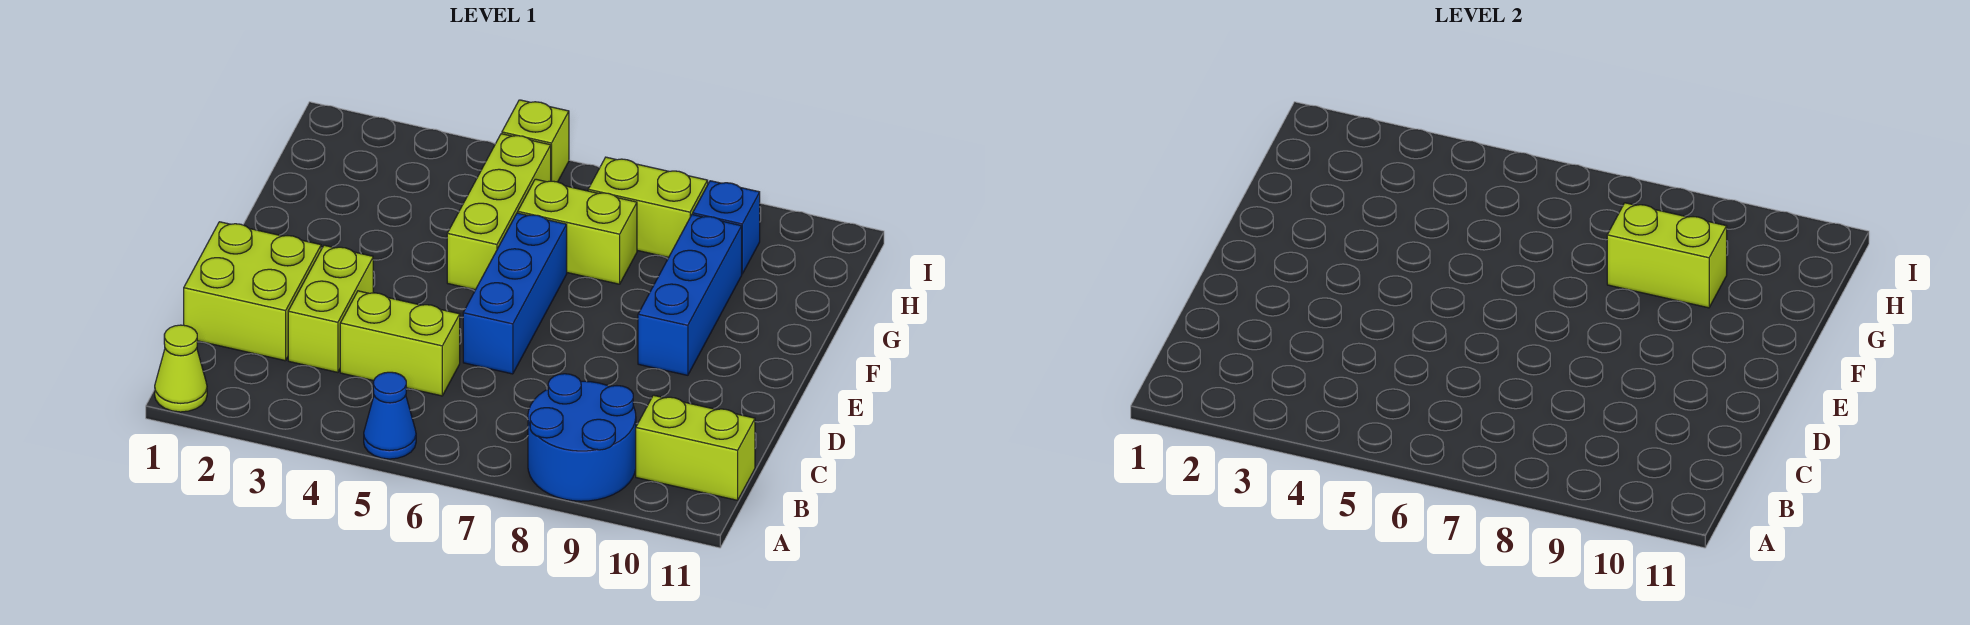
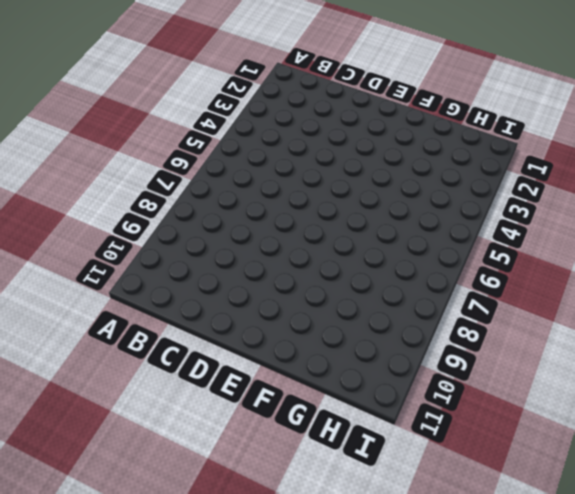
none -> lime cone A1 level 1
none -> blue cone A5 level 1
none -> blue round brick A8:B9 level 1

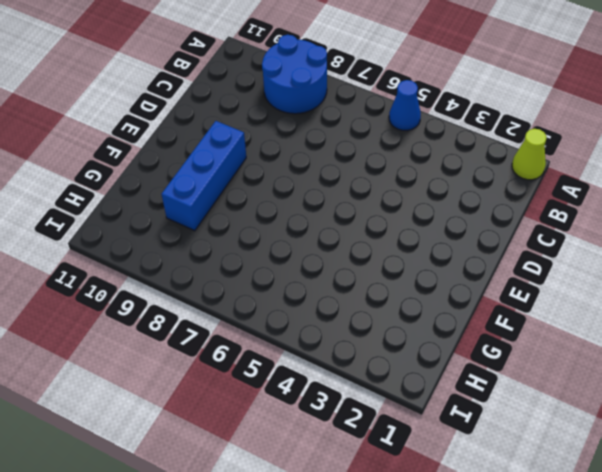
none -> lime brick B10:B11 level 1
none -> lime brick C1:D2 level 1
none -> lime brick C3:D3 level 1

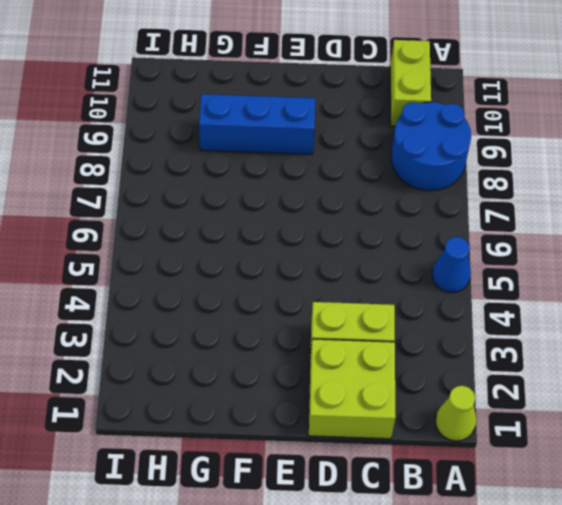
none -> lime brick C4:C5 level 1
none -> blue brick D6:F6 level 1
none -> lime brick F5:H5 level 1

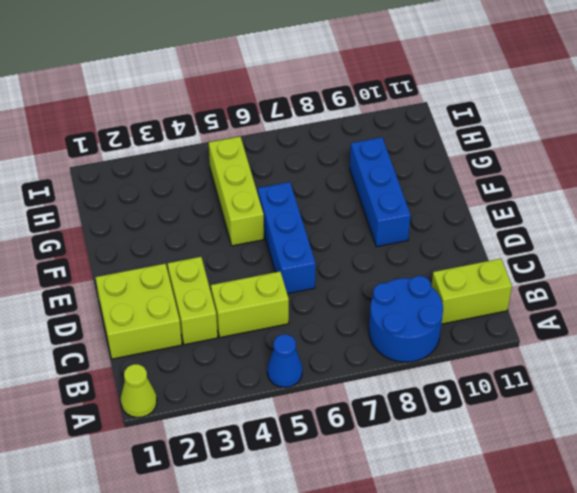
none -> lime brick G6:G7 level 1
none -> lime brick H7:H8 level 1
none -> blue brick H9 level 1

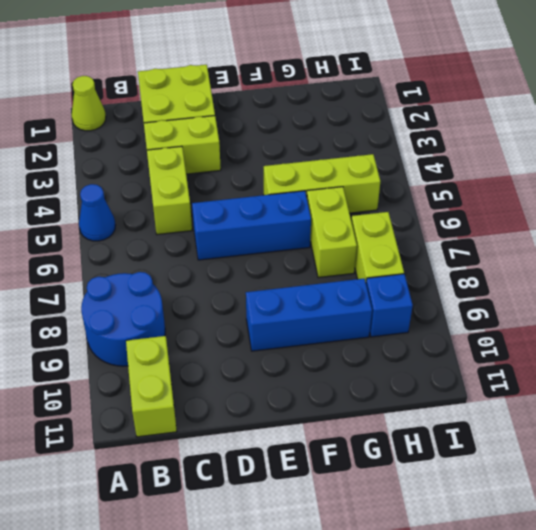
none -> lime brick I5 level 1
none -> lime brick G8:G9 level 2

